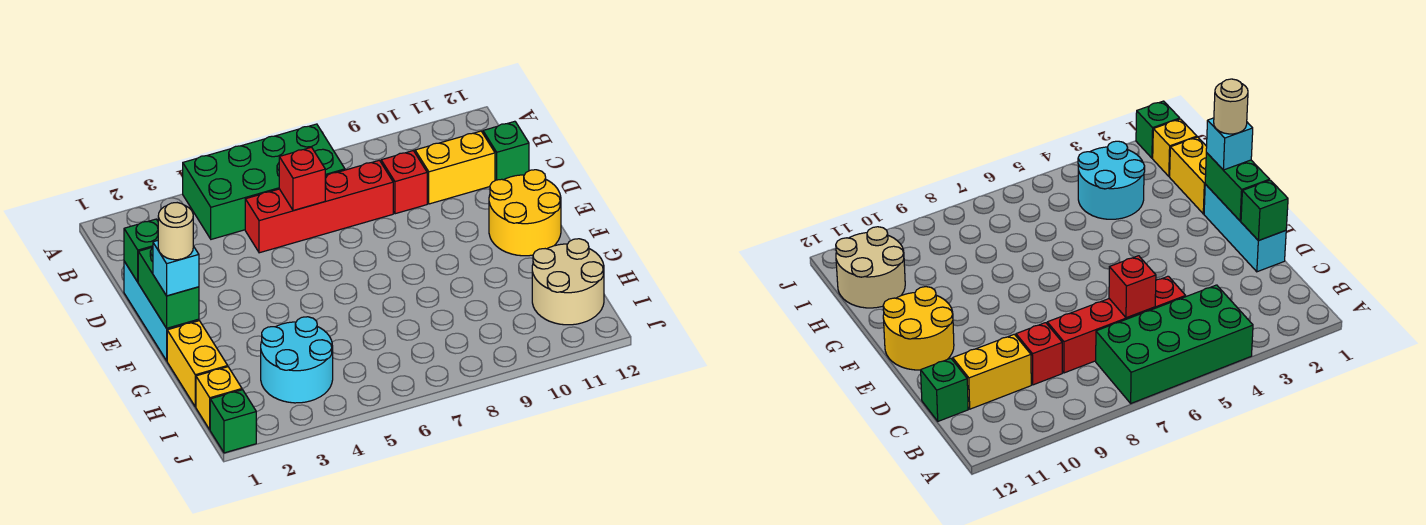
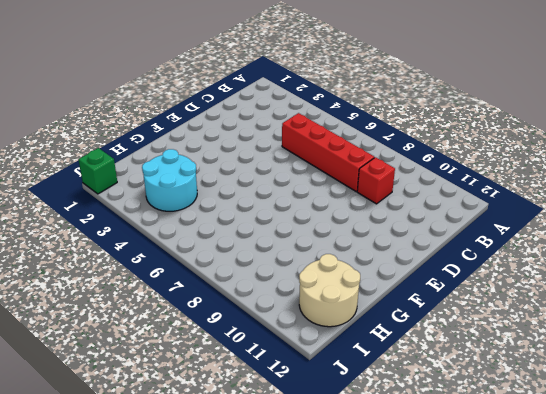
none -> green brick A4:B7 level 1
none -> yellow brick C10:C11 level 1
none -> green brick C12 level 1

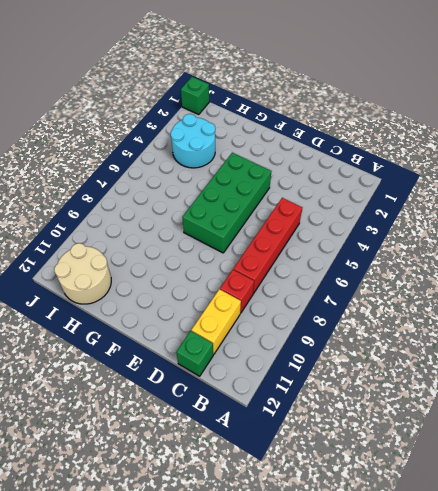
green brick E4:F7 level 1 -> green brick A4:B7 level 1
none -> cyan brick D1:F1 level 1
none -> yellow round brick E11:F12 level 1
none -> yellow brick G1:H1 level 1

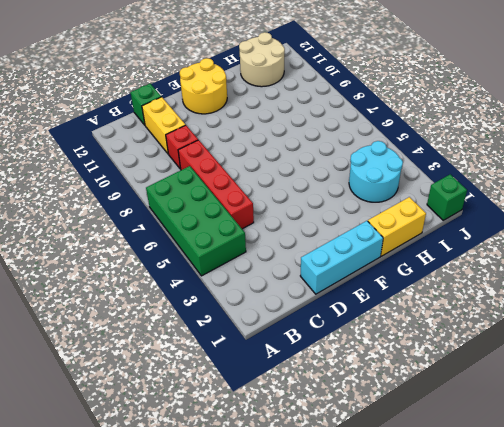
none -> yellow brick I1 level 1
none -> red brick C6 level 2
none -> green brick D1 level 2

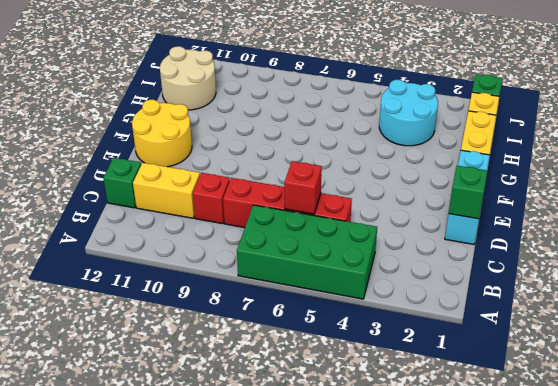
none -> green brick E1:F1 level 2
none -> cyan brick F1 level 3
none -> tan round brick F1 level 4

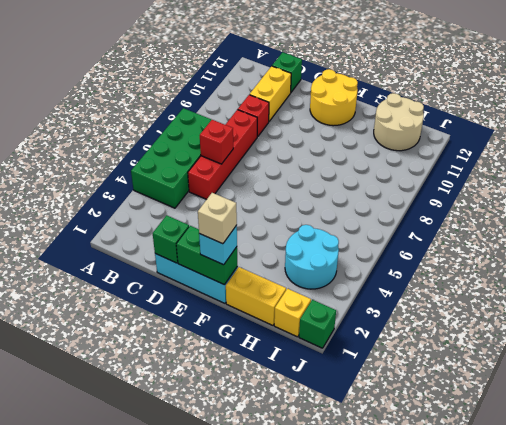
tan brick F1 level 4 -> tan round brick F1 level 4

